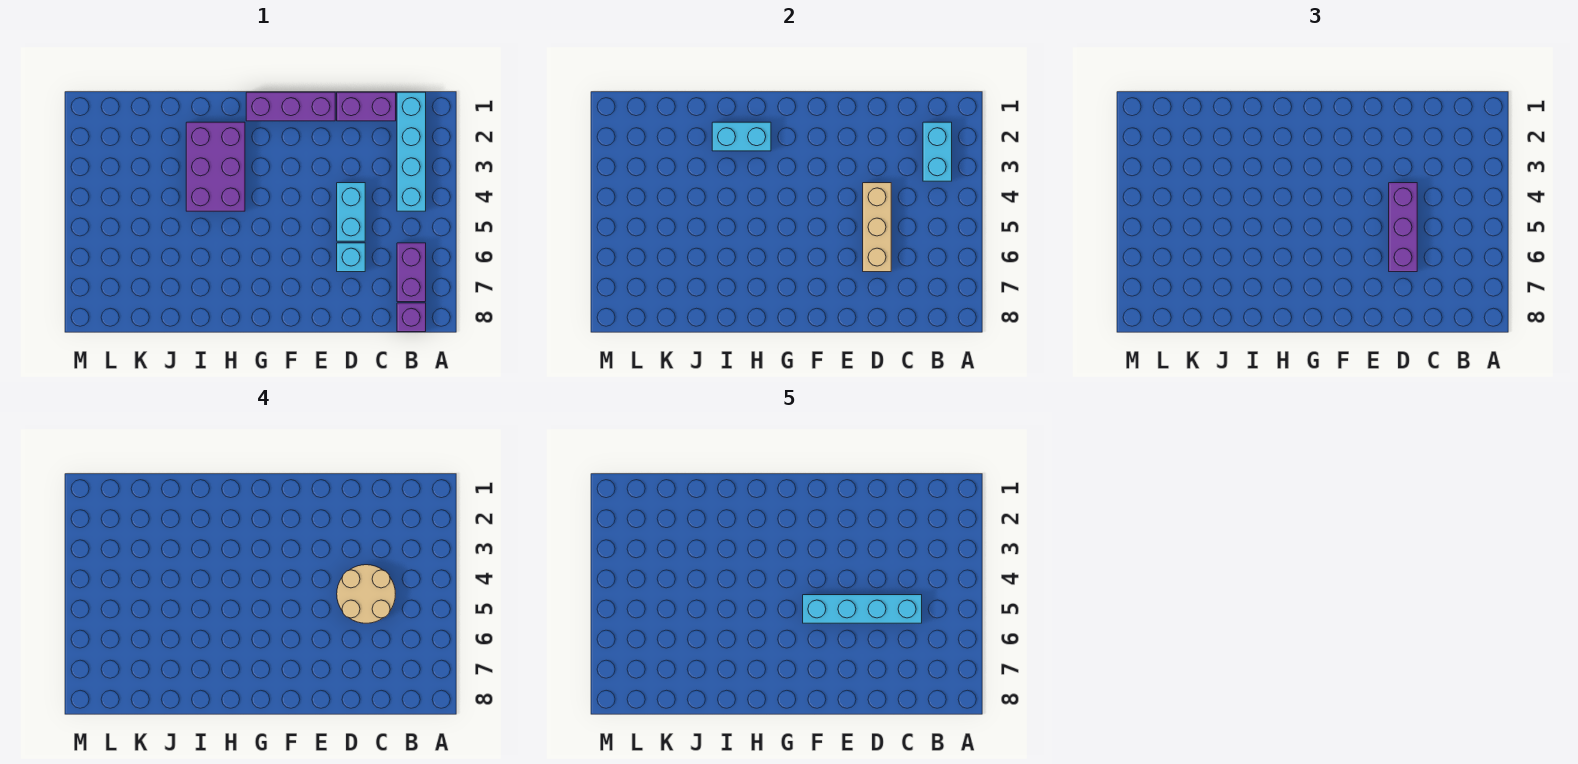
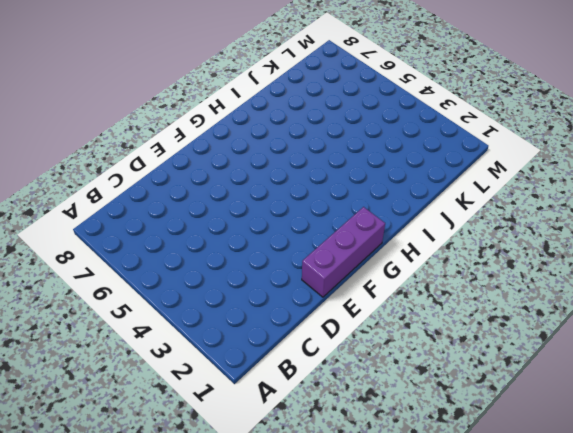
none -> cyan brick B1:B4 level 1
none -> purple brick B6:B7 level 1
none -> purple brick B8 level 1

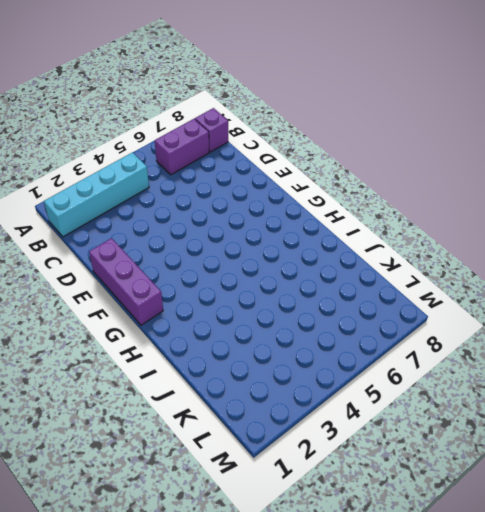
none -> purple brick C1:D1 level 1
none -> cyan brick D4:D5 level 1
none -> cyan brick D6 level 1

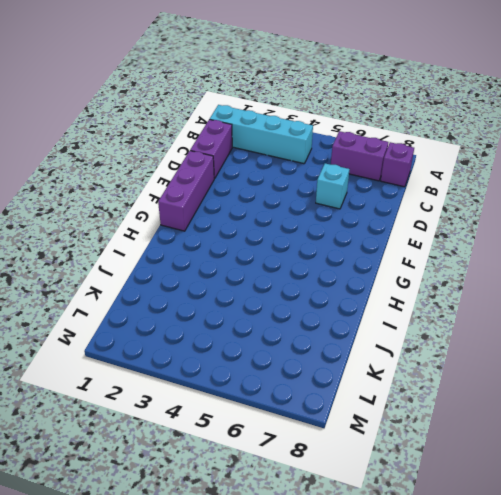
none -> cyan brick D4:D5 level 1
none -> purple brick H2:I4 level 1
none -> cyan brick B2:B3 level 2

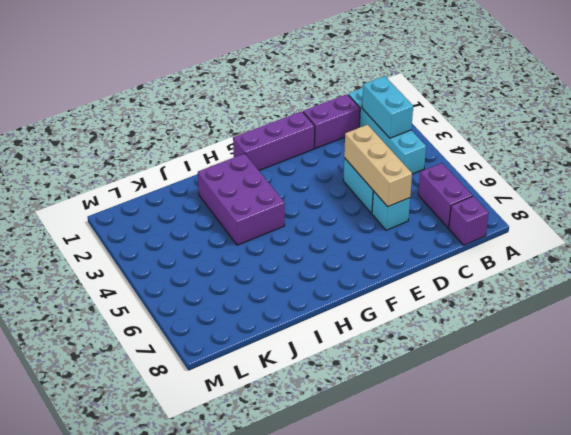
none -> cyan brick H2:I2 level 2
none -> purple brick D4:D6 level 3
none -> tan round brick C4:D5 level 4

